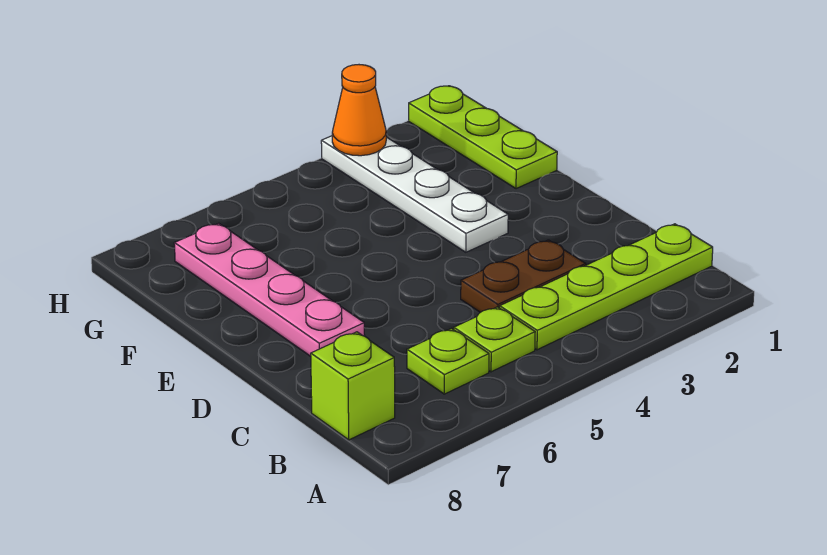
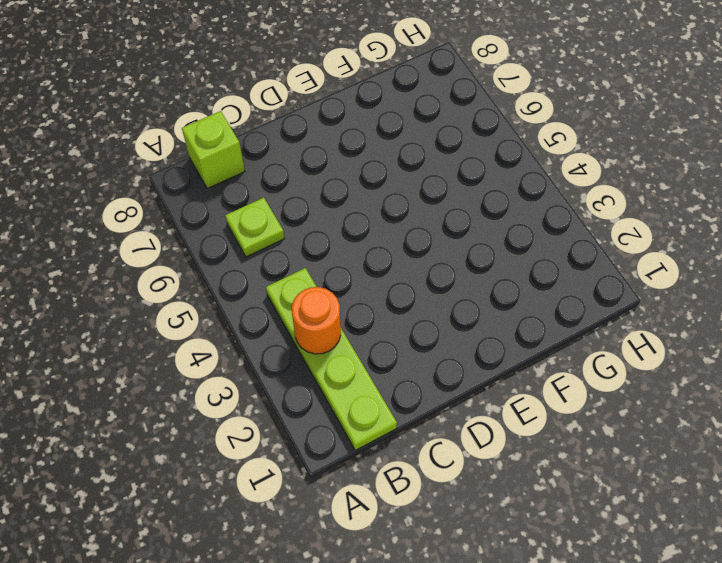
orange round brick B3 level 2 -> none
none -> lime plate B5 level 1
none -> brown plate C3:C4 level 1

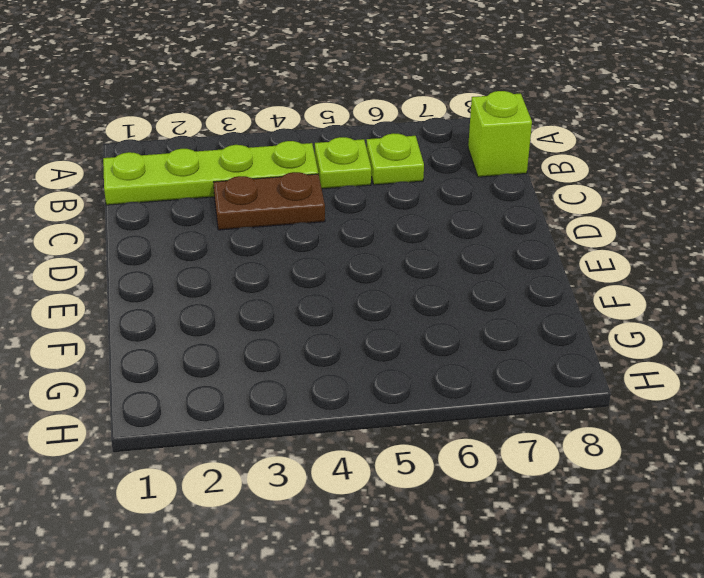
none -> pink plate D7:G7 level 1
none -> white plate E3:H3 level 1

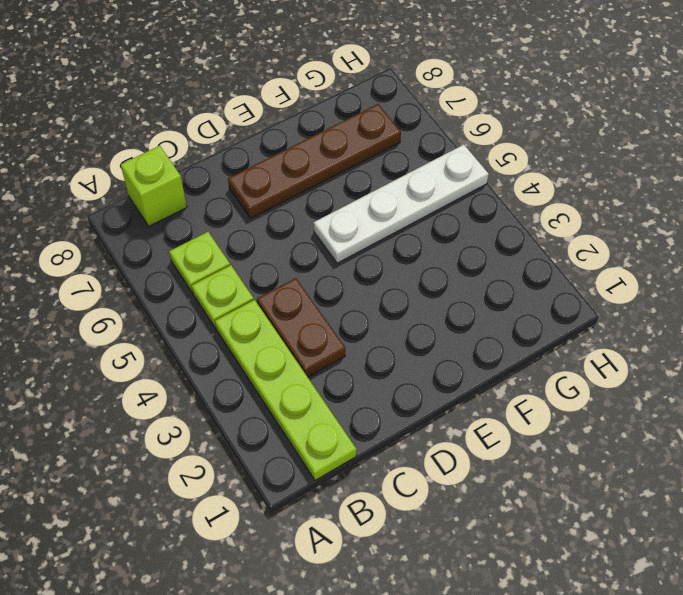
brown plate D7:G7 level 1 -> pink plate D7:G7 level 1
white plate E5:H5 level 1 -> white plate E3:H3 level 1
none -> lime plate F1:H1 level 1
none -> orange cone H3 level 2

